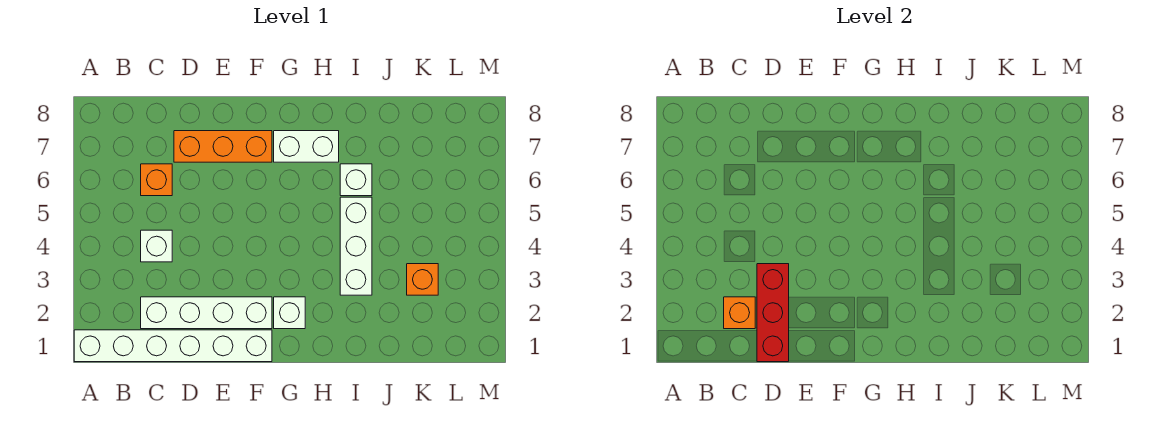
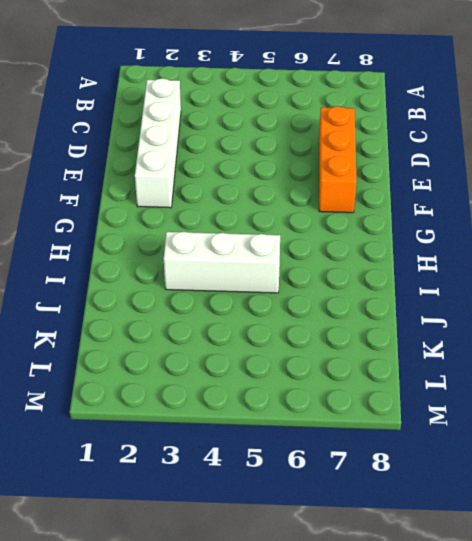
none -> white brick A1:F1 level 1
none -> white brick C4 level 1
none -> orange brick C6 level 1

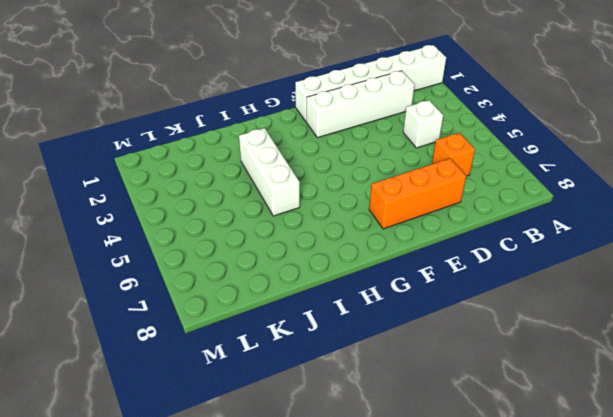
none -> white brick G2 level 1
none -> white brick G7:H7 level 1
none -> white brick I6 level 1

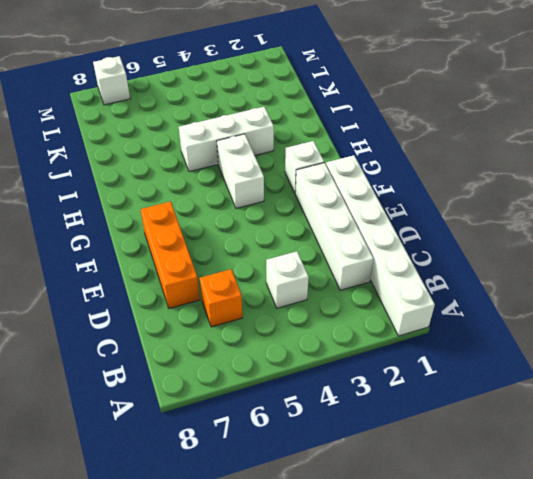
white brick G4:H4 level 1 -> white brick G7:H7 level 1
white brick M7 level 1 -> white brick I6 level 1
none -> orange brick K3 level 1
none -> orange brick C2 level 2
none -> red brick D1:D3 level 2

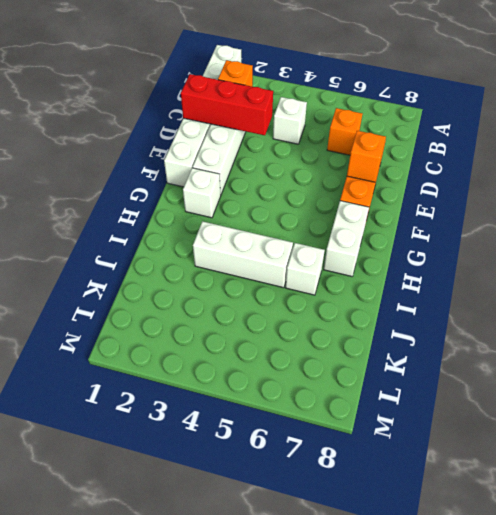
orange brick E7 level 2 -> orange brick K3 level 1

